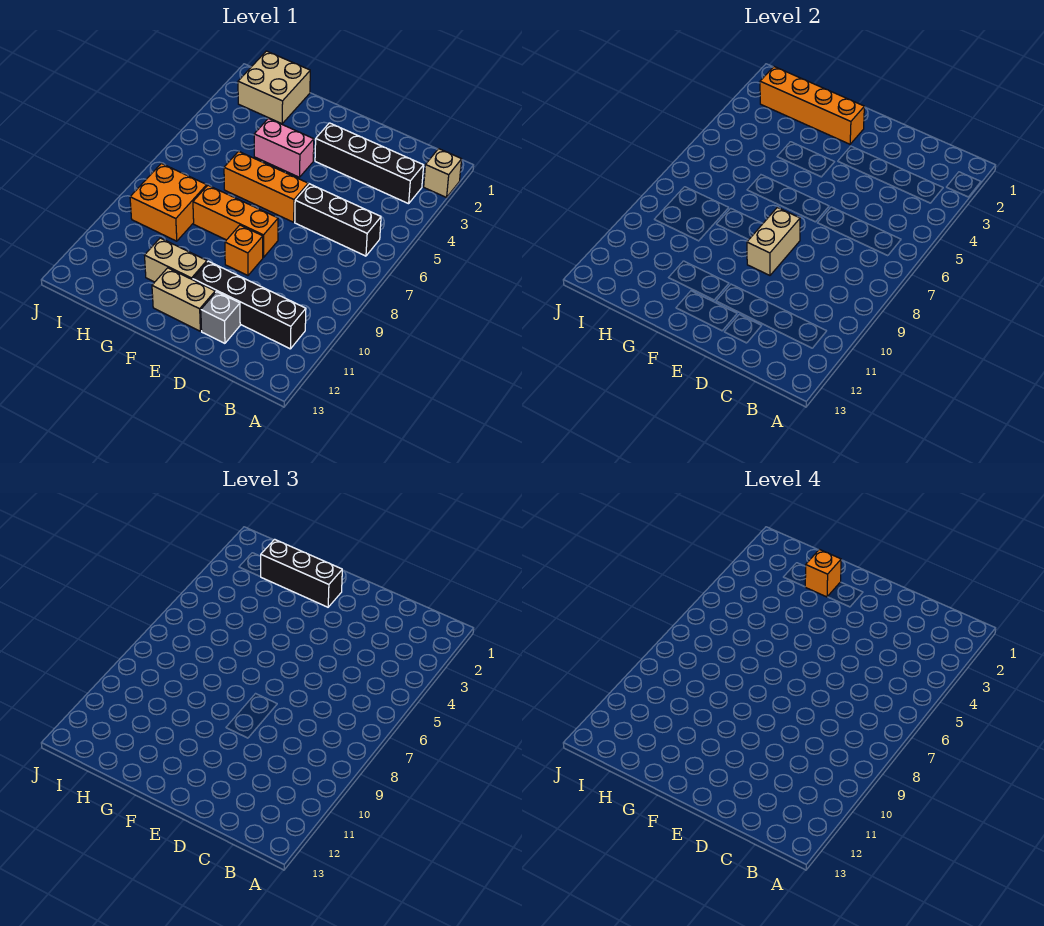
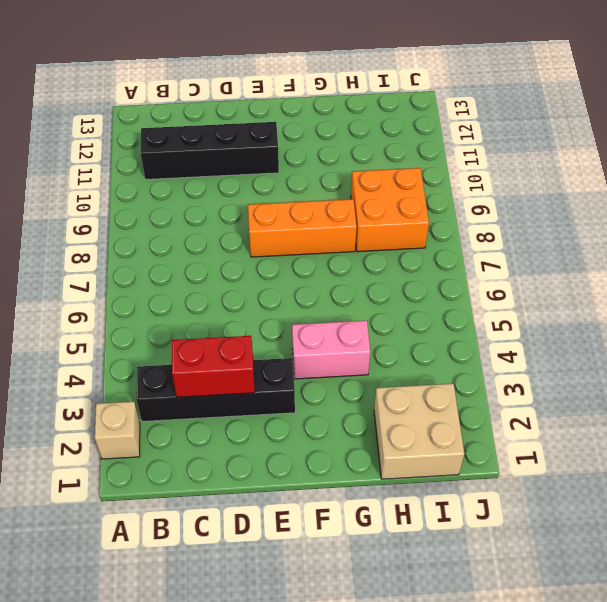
red brick C3:D3 level 2 -> none
none -> black brick B6:D6 level 1
none -> grey brick D12 level 1
none -> orange brick E6:G6 level 1

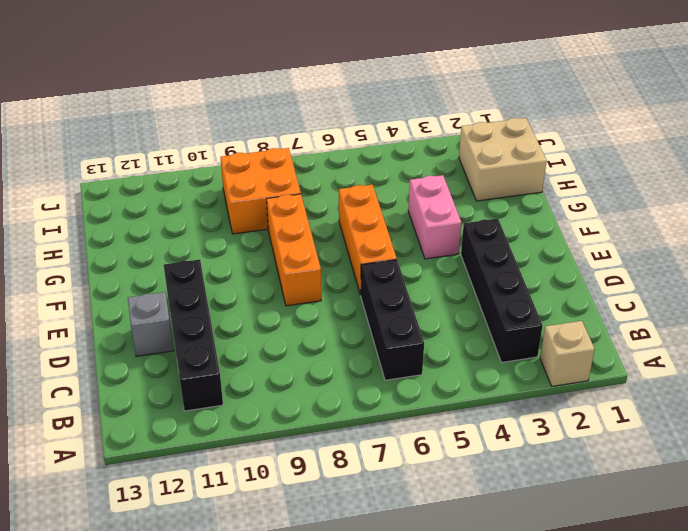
none -> orange brick E9 level 1
none -> tan brick E12:F12 level 1
none -> tan brick F11:G11 level 1

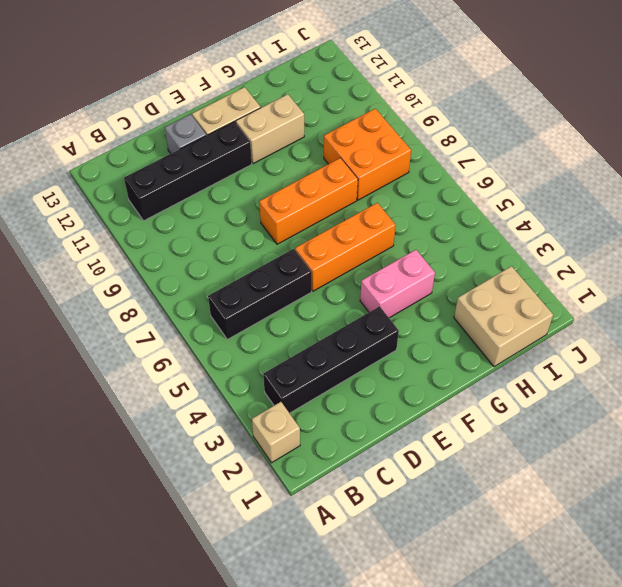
none -> orange brick E9 level 1
none -> tan brick E8:E9 level 2
none -> orange brick F2:I2 level 2

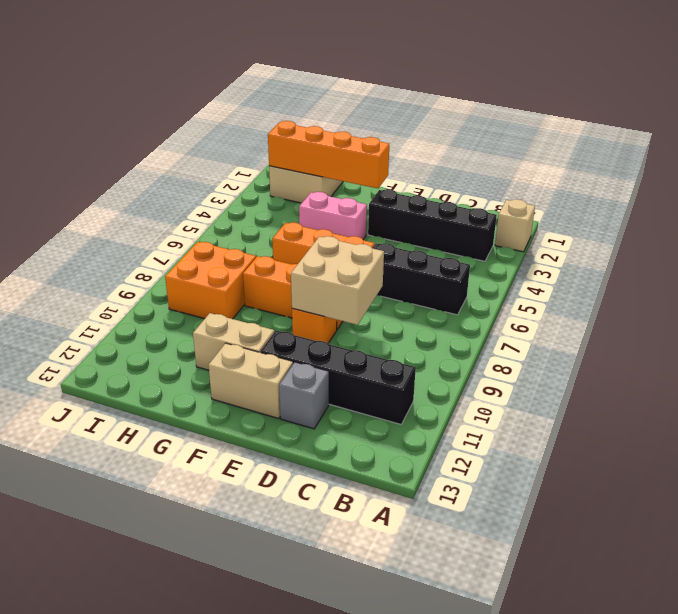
tan brick D8:E9 level 2 -> tan brick E8:E9 level 2
none -> black brick F2:H2 level 3
none -> orange brick G2 level 4

